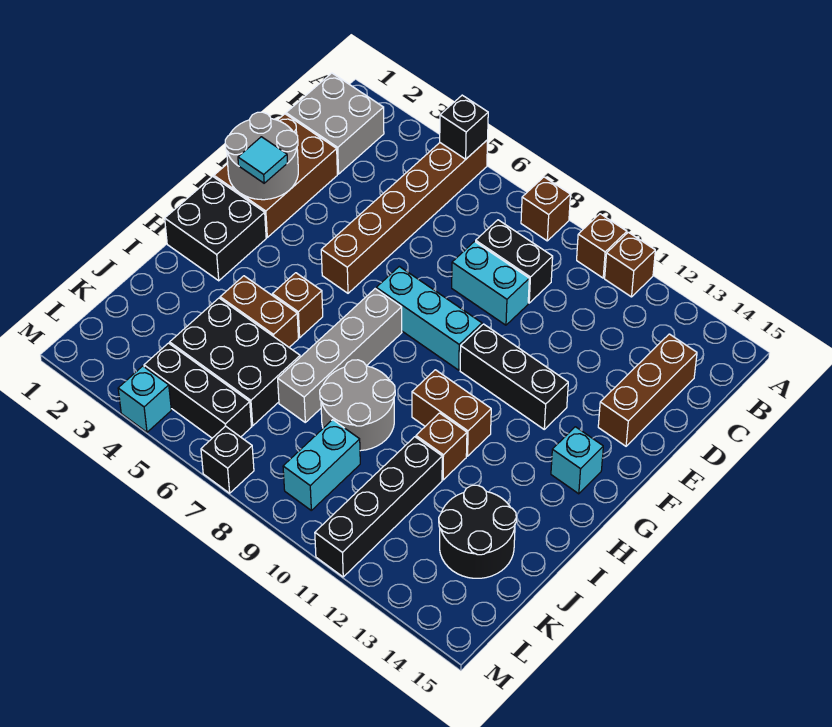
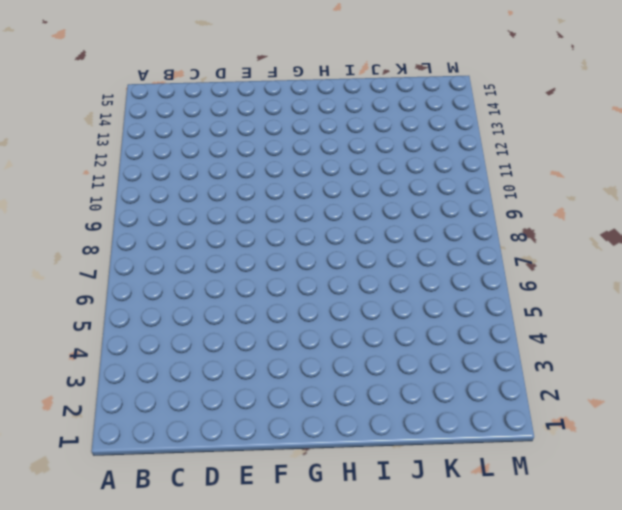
none -> brown brick A5:F5 level 1
none -> brown brick A8 level 1
none -> brown brick A10 level 1

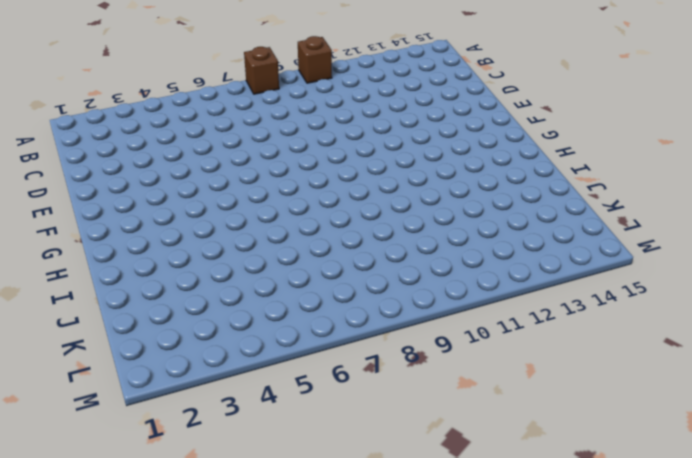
none -> brown brick A5:F5 level 1
none -> brown brick A11 level 1
none -> grey brick B1:C2 level 1

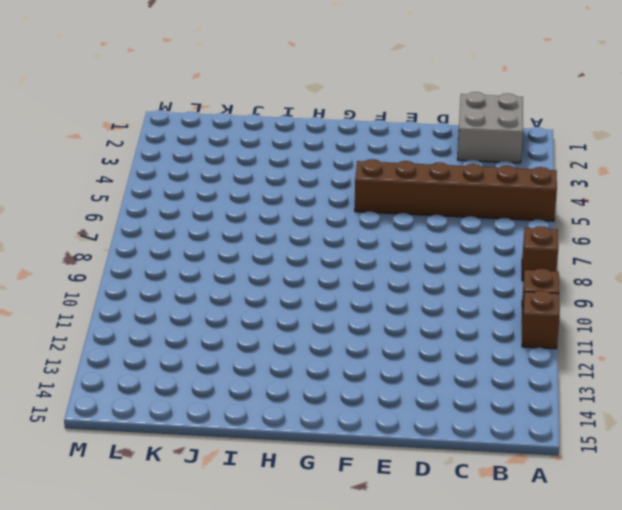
none -> black brick C8:C9 level 1
none -> brown brick C14:E14 level 1
none -> brown brick D1:F2 level 1

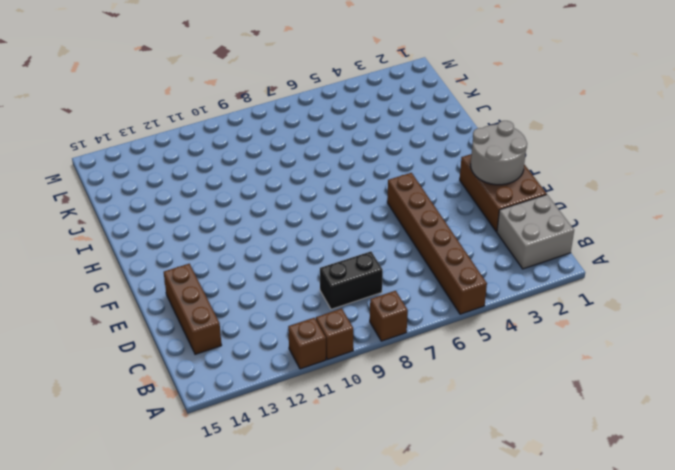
none -> cyan brick D8:D9 level 1
none -> cyan brick F7:F9 level 1
none -> black brick F10:F12 level 1

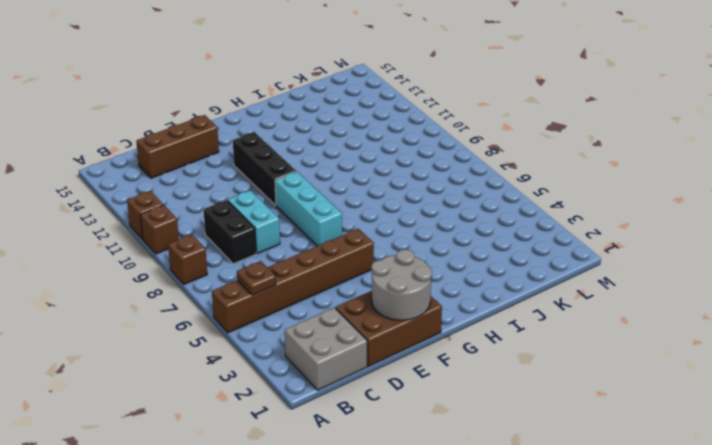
brown plate B5 level 2 -> none
none -> black brick G1:H2 level 1
none -> grey brick G7:J7 level 1
none -> cyan brick G14 level 1

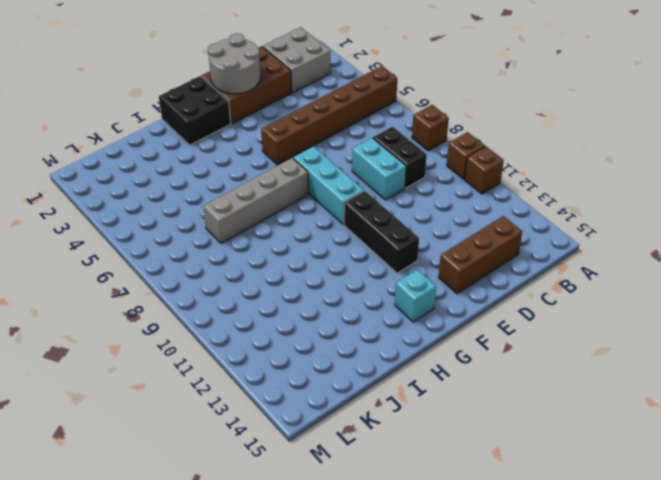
none -> brown brick H5 level 1
none -> brown brick H10:H11 level 1
none -> brown brick I4:I5 level 1

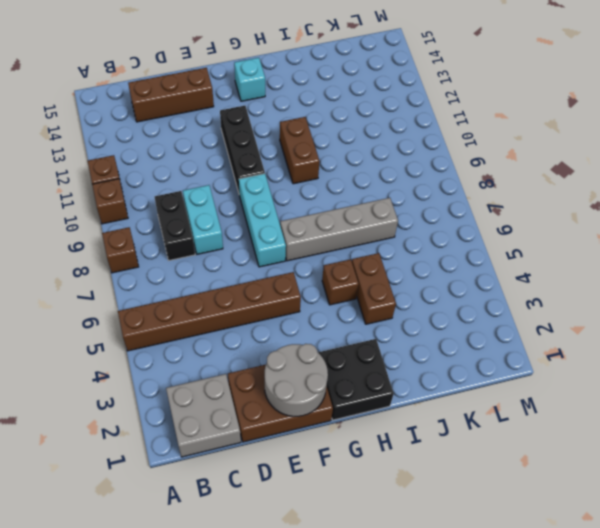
none -> grey round brick I8:J9 level 1
none -> brown brick I11 level 1
none -> black brick J4:K6 level 1

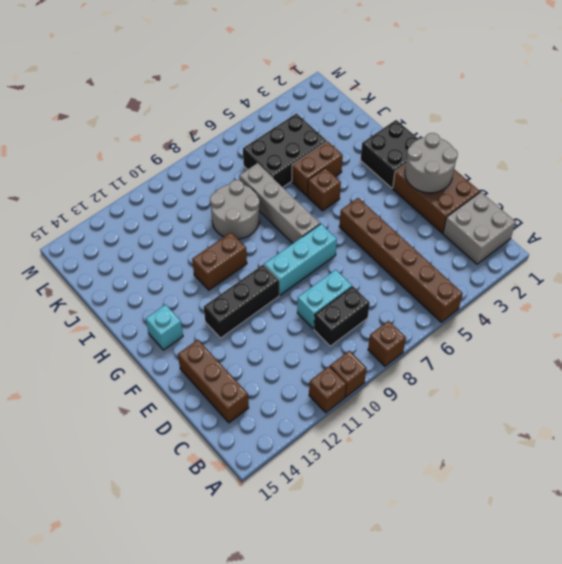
none -> brown brick I11 level 1
none -> black brick J11:M11 level 1
none -> black round brick J13:K14 level 1

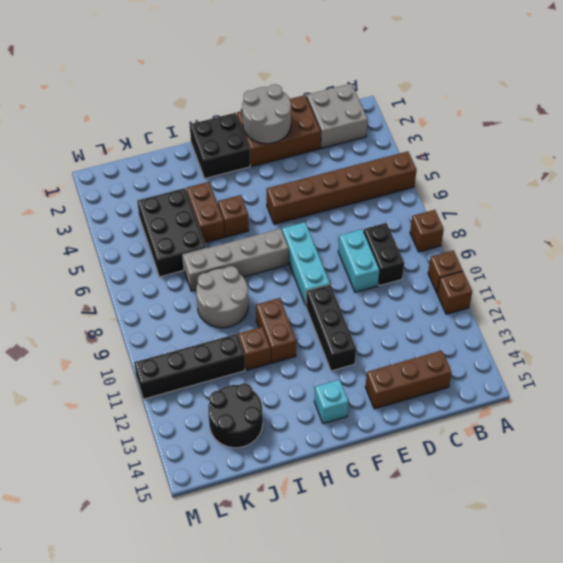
none -> cyan brick K9:L9 level 1
none -> black brick L4:L6 level 1
none -> cyan brick M4 level 1

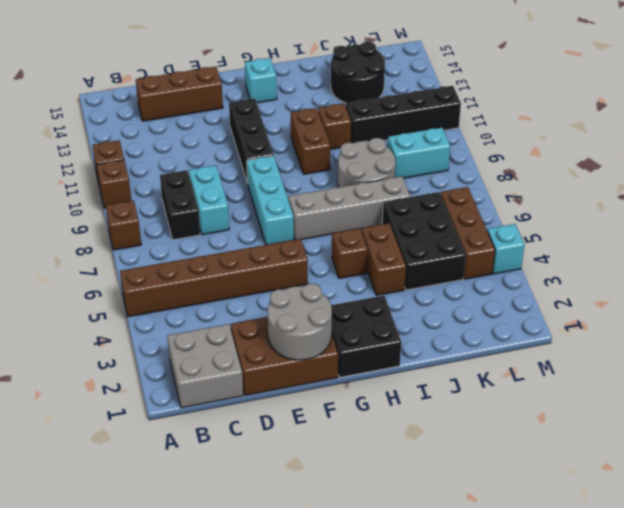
brown brick L4:L6 level 1 -> black brick L4:L6 level 1
none -> black brick M7 level 1
none -> black brick A5 level 2
none -> cyan tile F2 level 3

